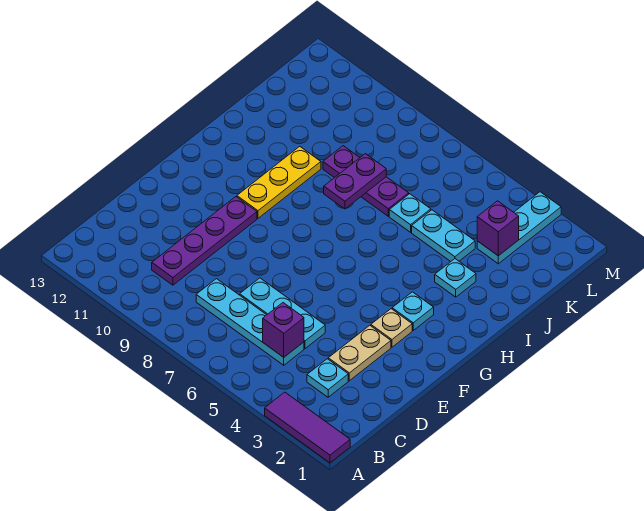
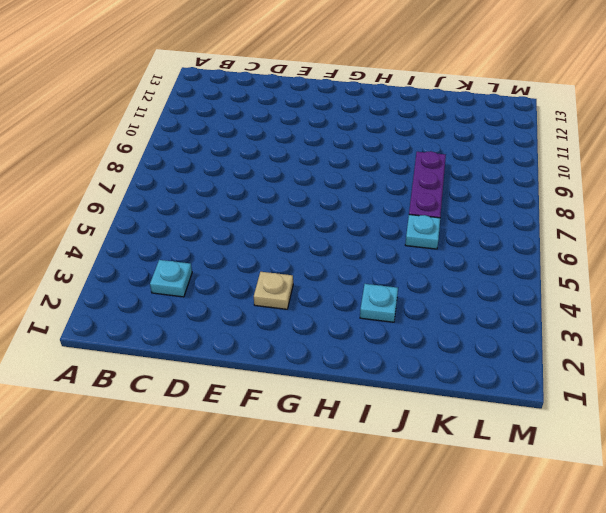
none -> purple tile A1:A3 level 1
none -> cyan plate C5:C8 level 1
none -> purple plate C10:F10 level 1

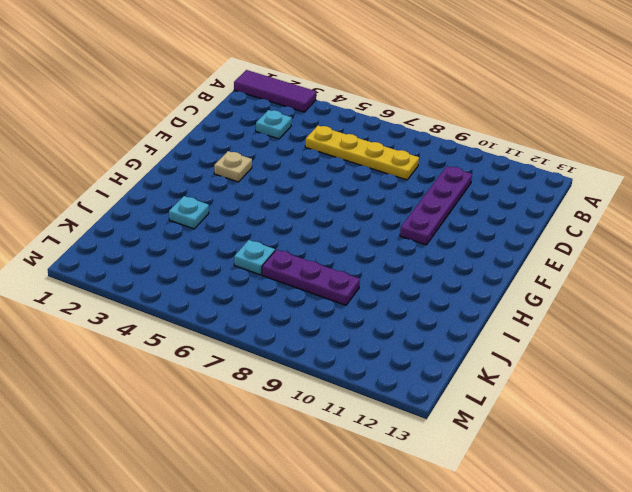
yellow plate C5:C8 level 1 -> cyan plate C5:C8 level 1
none -> tan plate D3:E3 level 1
none -> cyan plate D5:D7 level 1
none -> cyan plate G3 level 1

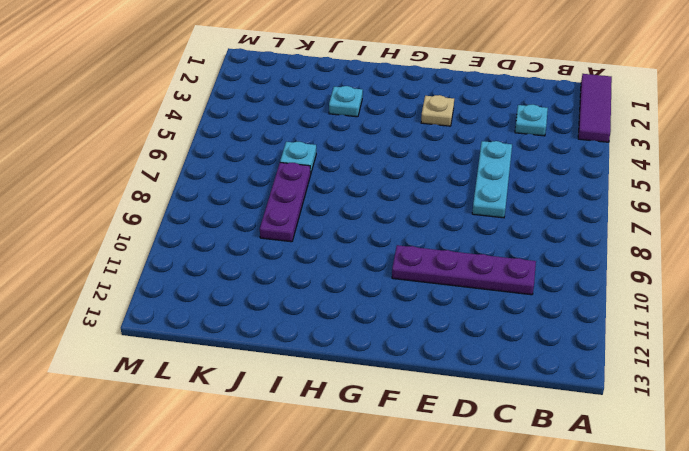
none -> cyan plate C5:C8 level 1
none -> tan plate D3:E3 level 1
none -> cyan plate G3 level 1

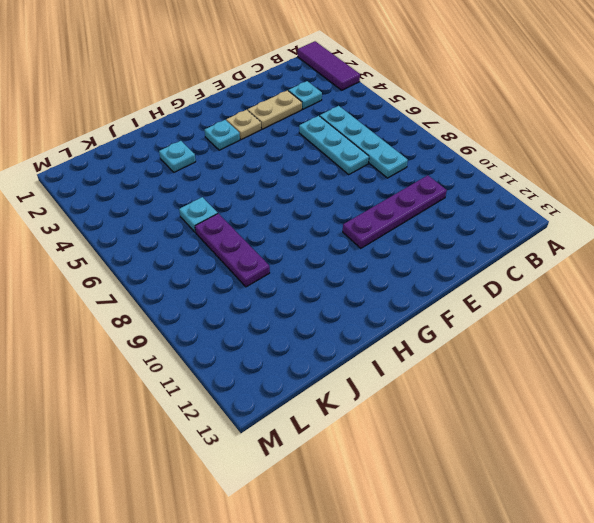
none -> yellow plate G10:I10 level 1
none -> cyan plate J4:J5 level 1
none -> cyan plate K3:M3 level 1

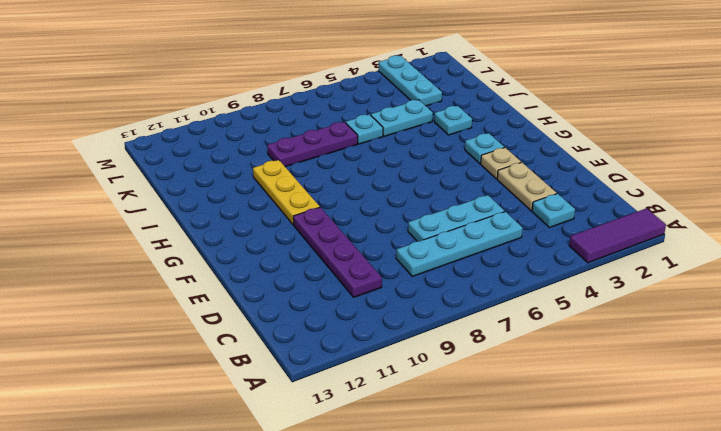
none -> purple brick C5 level 2
none -> purple plate I8:J8 level 2
none -> purple brick K3 level 2

